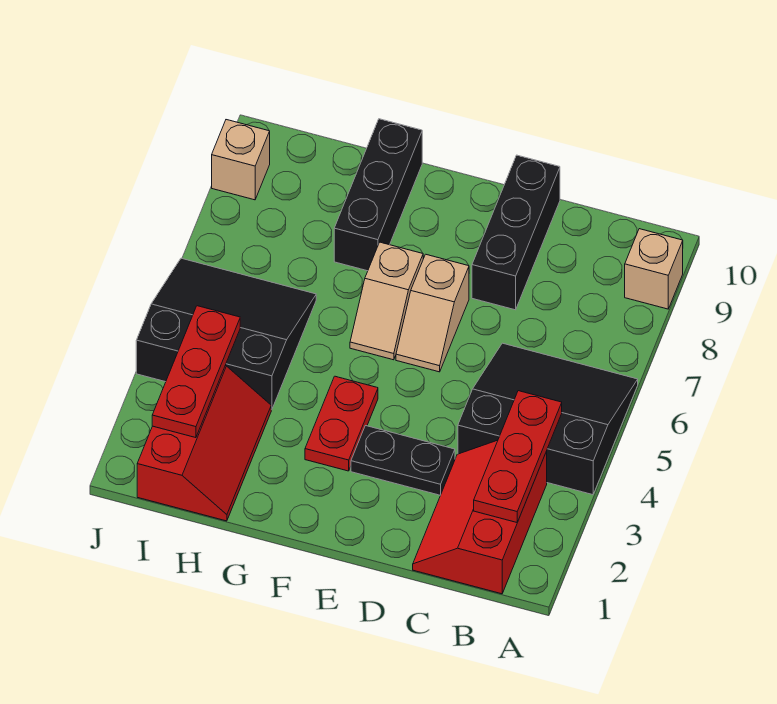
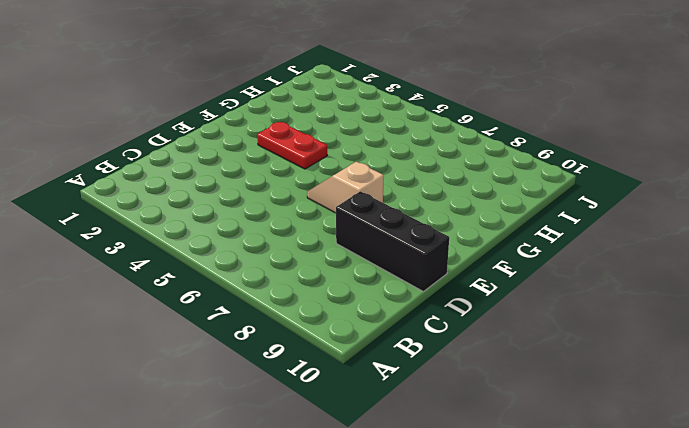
none -> black slope A4:C6 level 1 top 4
none -> tan brick A9 level 1
none -> red slope B1:C3 level 1 top B

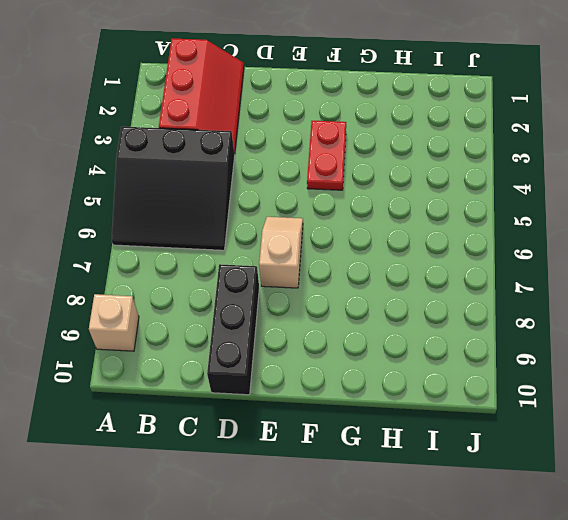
none -> black plate D3:E3 level 1
none -> tan slope F6:F7 level 1 top 7
none -> black brick G8:G10 level 1

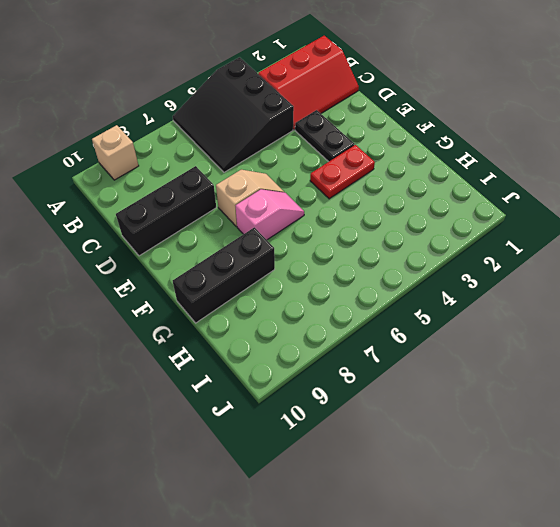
pink slope F6:F7 level 1 top 7 -> tan slope F6:F7 level 1 top 7
none -> red slope H1:I3 level 1 top I
none -> black slope H4:J6 level 1 top 4
none -> tan brick J9 level 1

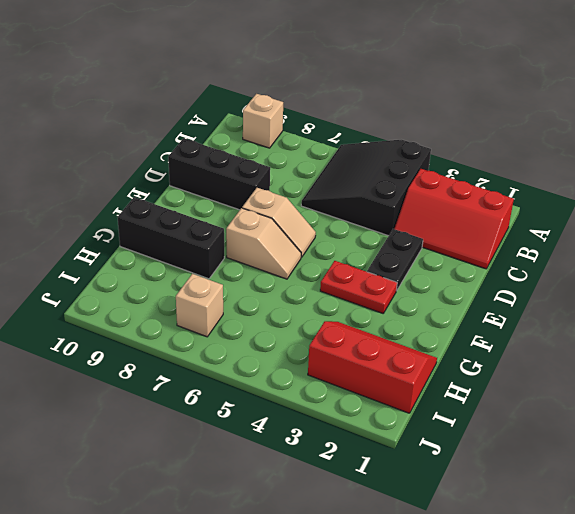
tan brick I7 level 1 -> tan brick J9 level 1
none -> black slope H4:J6 level 1 top 4
none -> red plate B2:B4 level 2
none -> red plate I2:I4 level 2

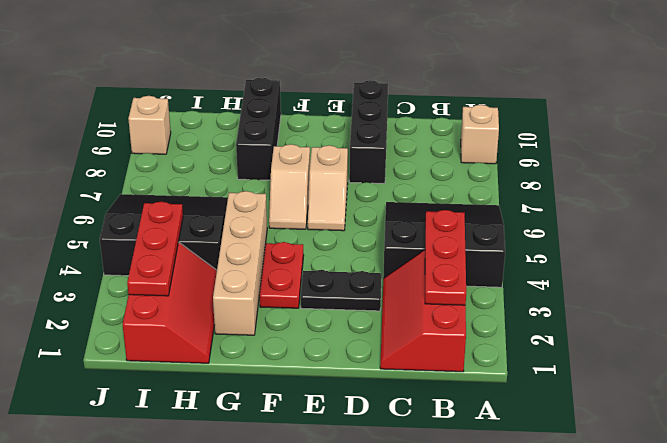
tan brick G2:G5 level 1 -> none

